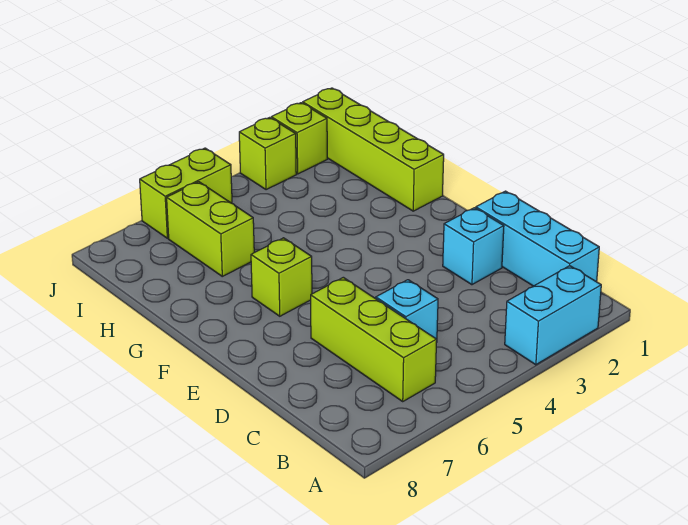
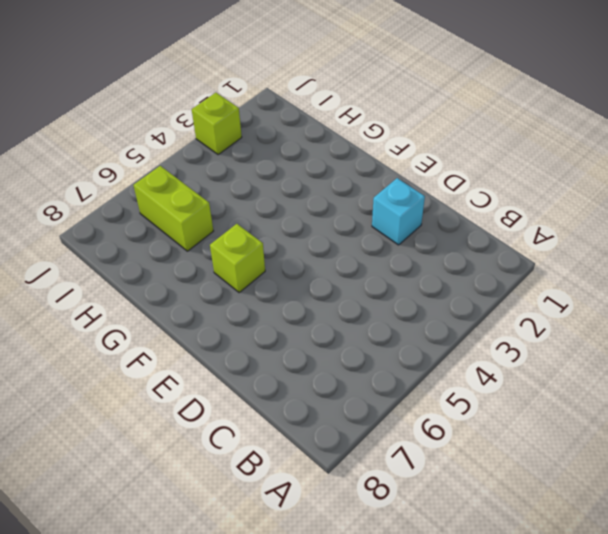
none -> cyan brick A2:A3 level 1
none -> cyan brick B1:D1 level 1

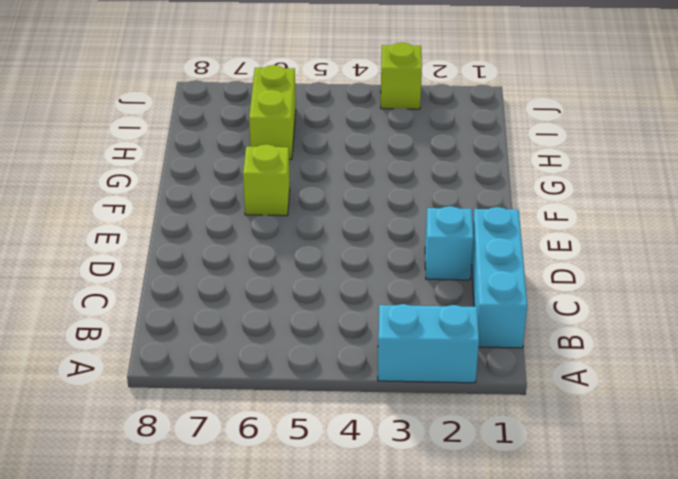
none -> lime brick B6:D6 level 1
none -> cyan brick C5 level 1

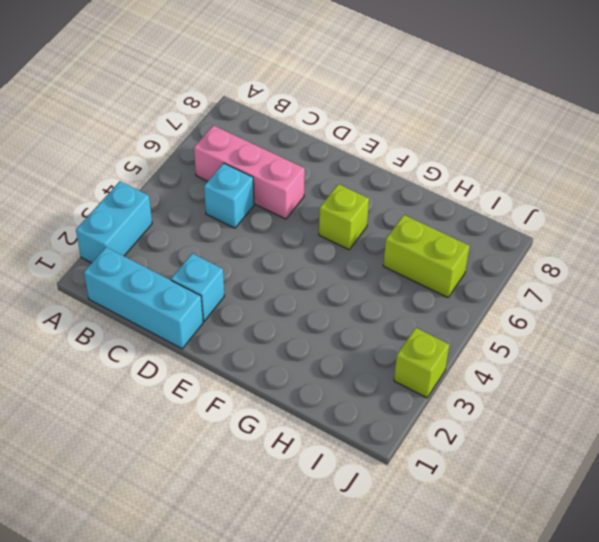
pink brick B6:D6 level 1 -> lime brick B6:D6 level 1
none -> lime brick G1:J1 level 1
none -> lime brick J2 level 1

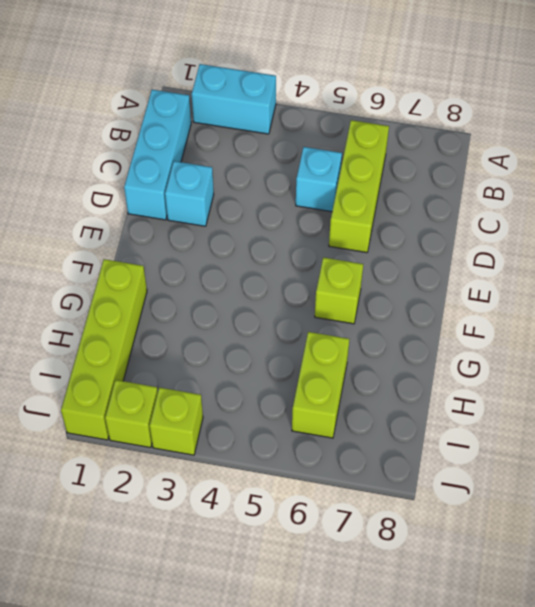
none -> lime brick J5:J6 level 1

